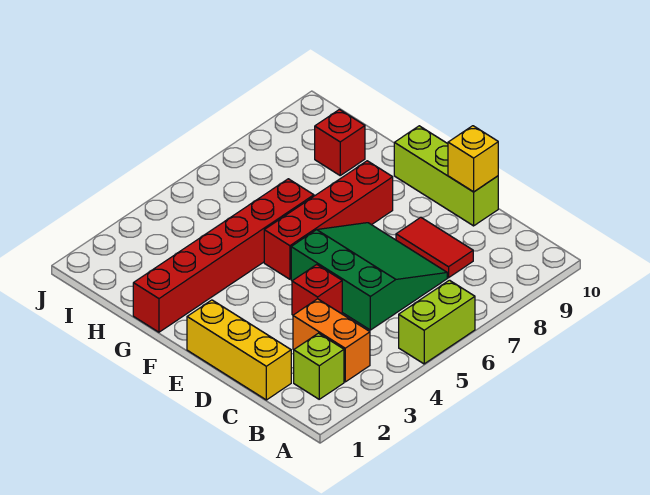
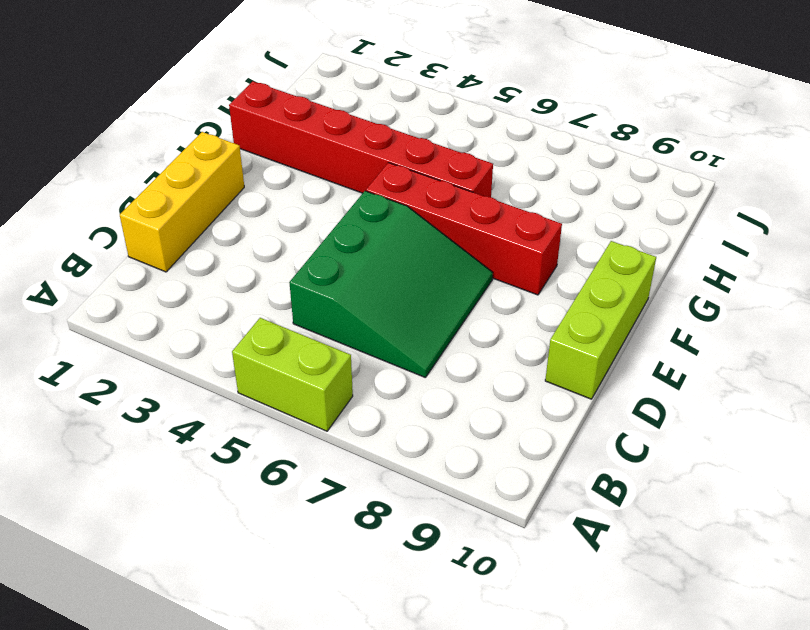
none -> lime brick B2 level 1
none -> orange brick B3:C3 level 1
none -> red tile C8:D8 level 1

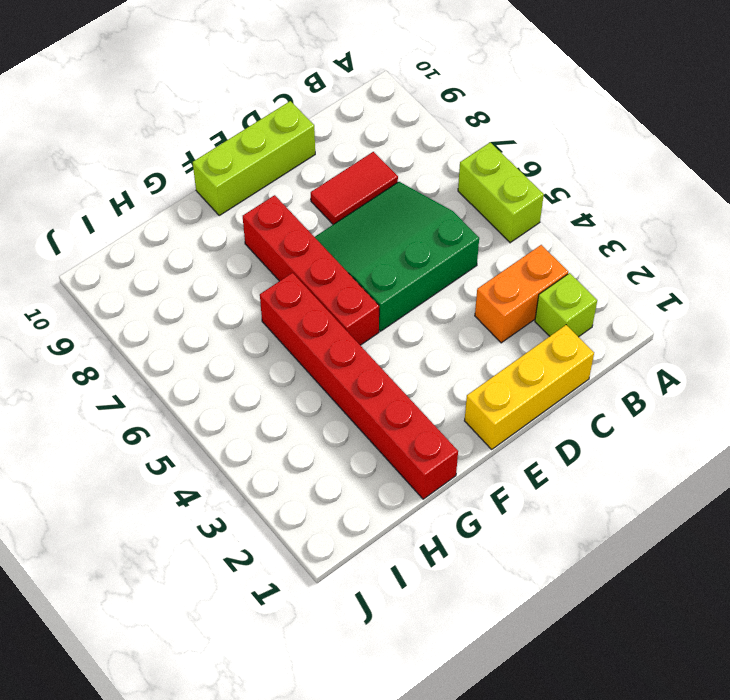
none -> red brick D4 level 1
none -> red brick H9 level 1
none -> yellow brick D10 level 2

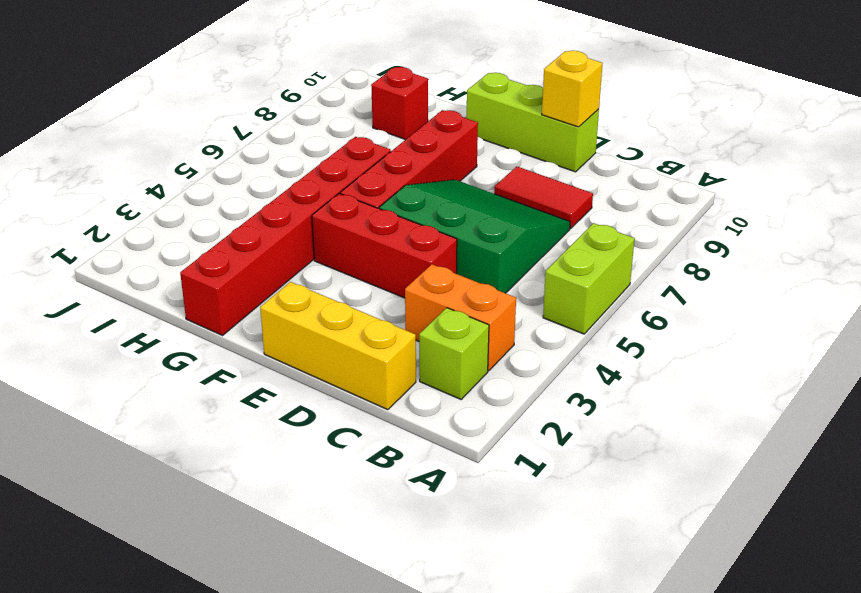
red brick D4:F4 level 1 -> red brick D4 level 1

